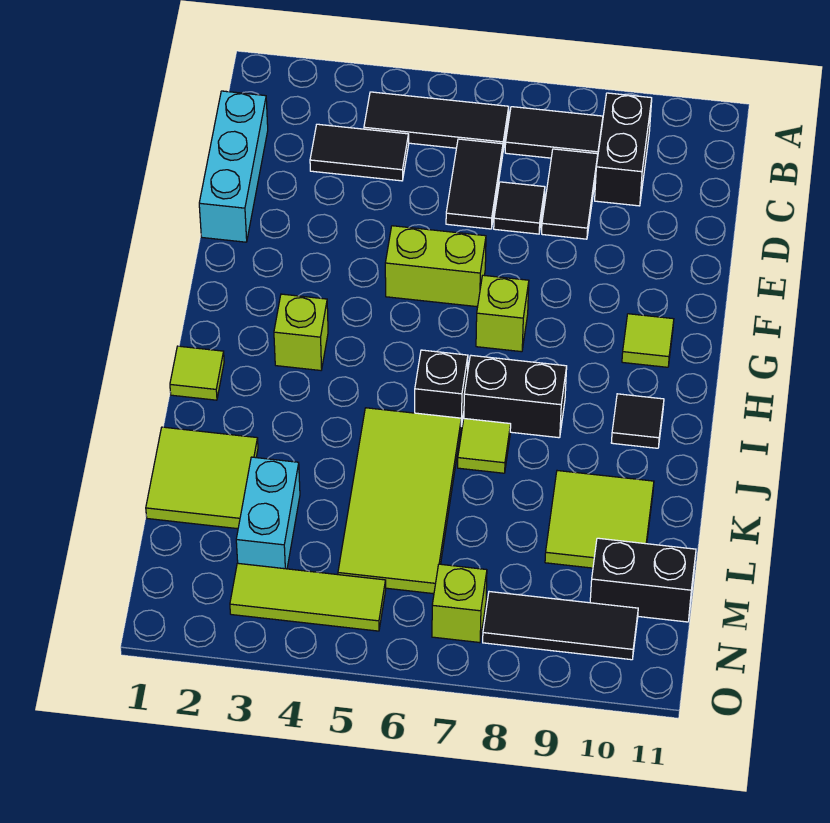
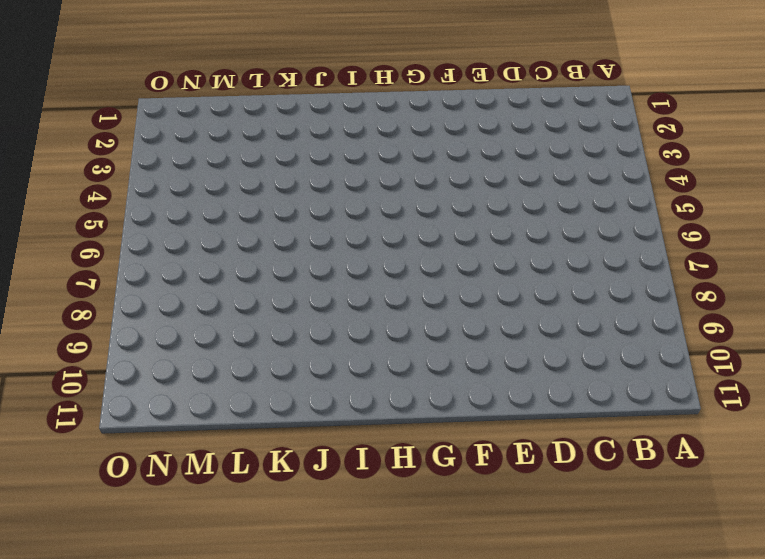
none -> black tile B4:B6 level 1
none -> black tile B7:B8 level 1
none -> black brick B9:C9 level 1

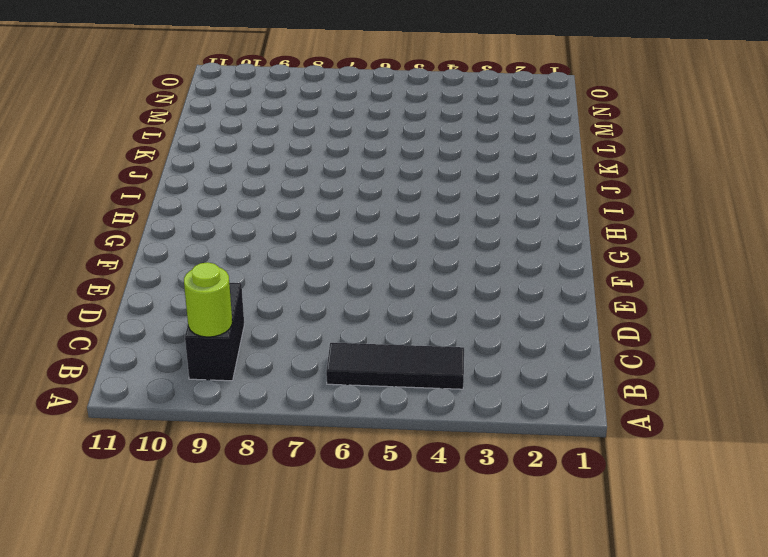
lime round brick B9 level 2 -> none
none -> black tile B7:B8 level 1
none -> cyan brick C1:E1 level 1
none -> black tile C3:C4 level 1

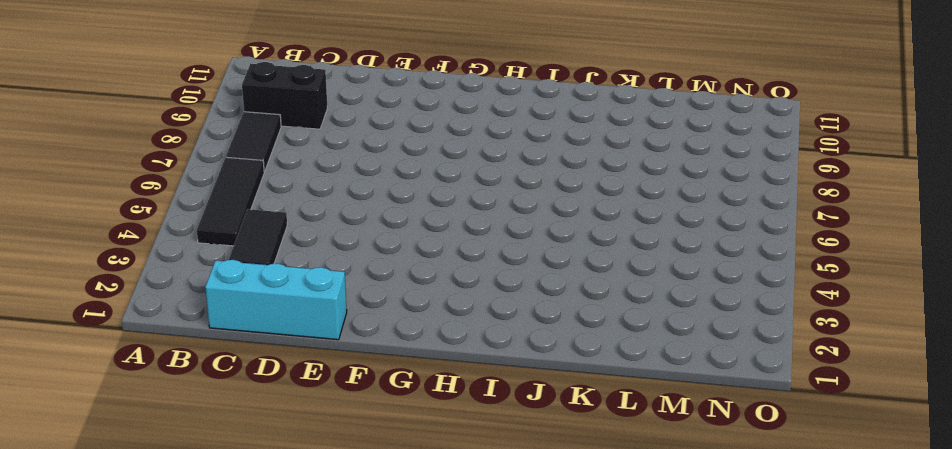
none -> black tile C6:D6 level 1
none -> black tile C8:D8 level 1
none -> black tile D7 level 1

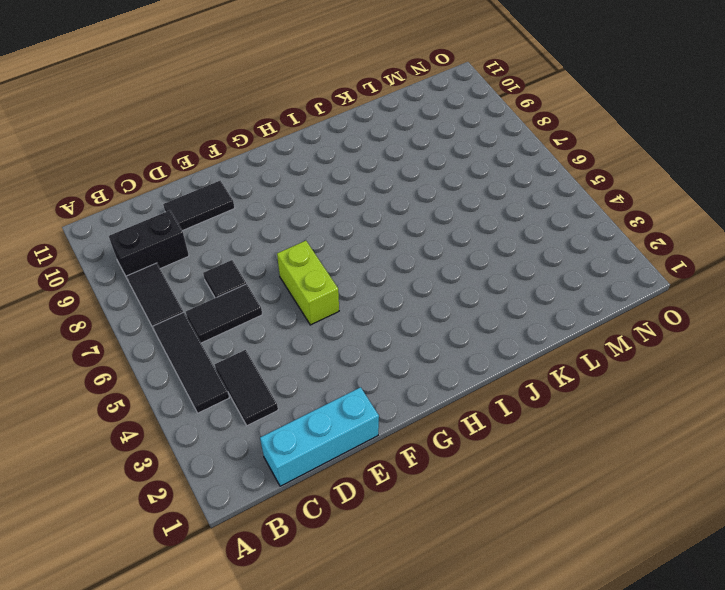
black tile D10:E10 level 1 -> black tile C8:D8 level 1
none -> lime brick G7 level 1
none -> lime tile G10 level 1
none -> lime brick H3 level 1

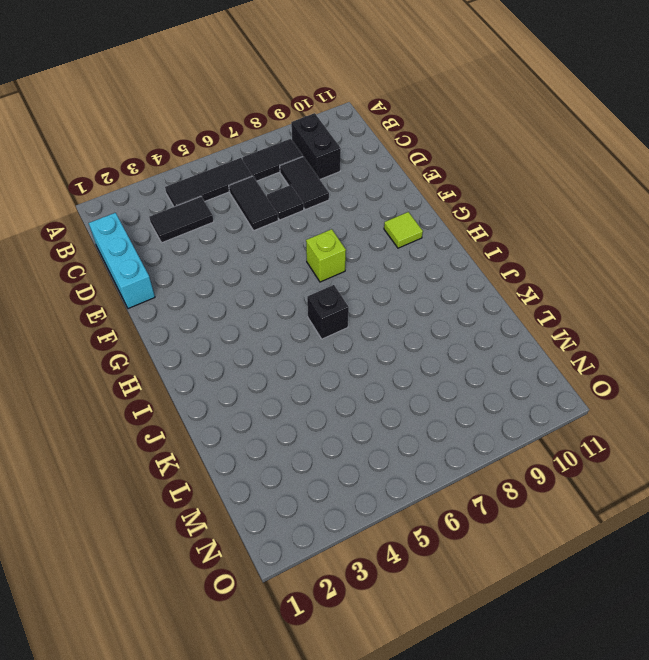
none -> lime brick F5:F6 level 1
none -> lime brick H3 level 1
none -> lime tile I1 level 1

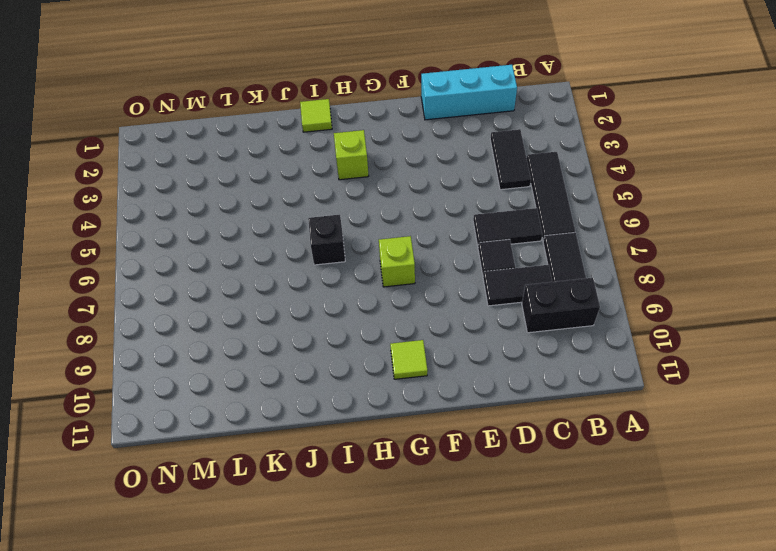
none -> lime brick F5:F6 level 1
none -> black brick I7:I8 level 1
none -> black tile I10 level 1

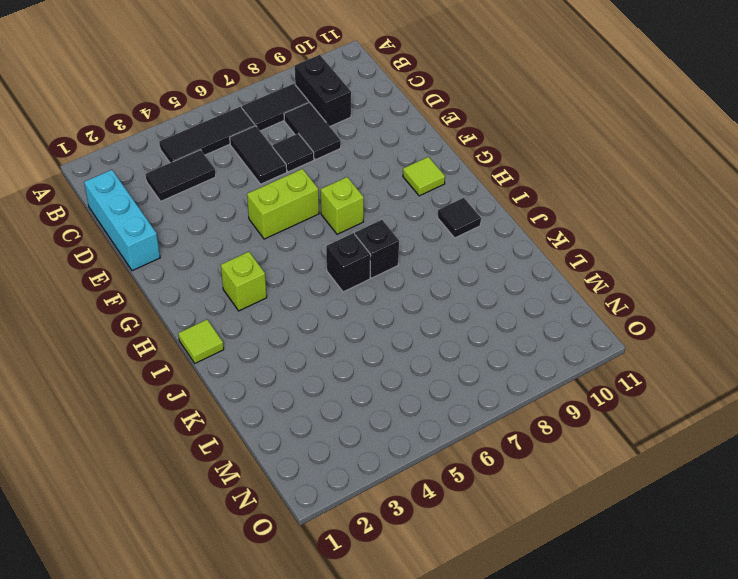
black brick I7 level 1 -> black brick I7:I8 level 1
none -> lime tile J5:M6 level 1
none -> lime tile J7 level 1
none -> lime tile K1:L2 level 1

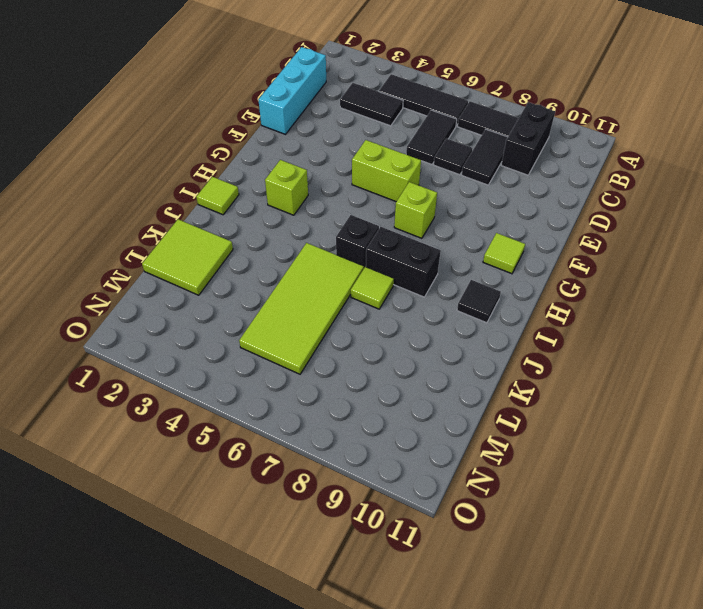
none -> lime tile K9:L10 level 1
none -> cyan brick L3:M3 level 1
none -> black brick M10:M11 level 1

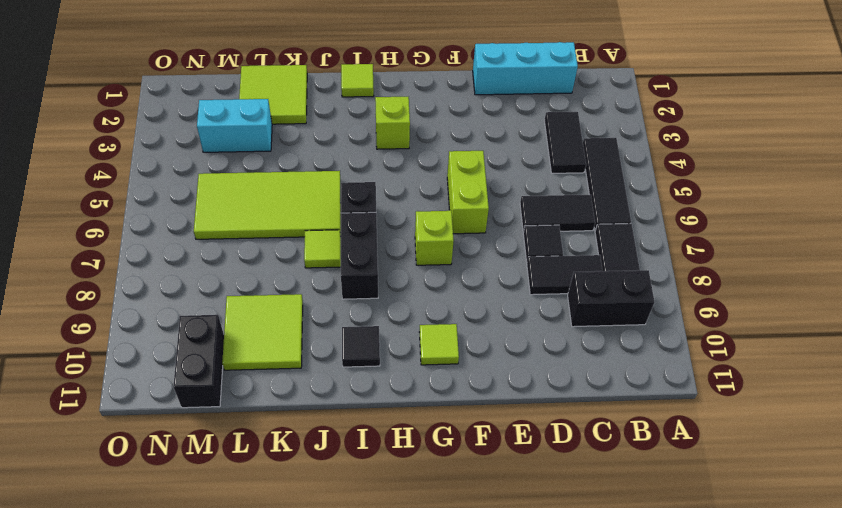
none -> lime tile N3:N5 level 1
none -> lime brick N7 level 1
none -> black tile N8:N10 level 1

